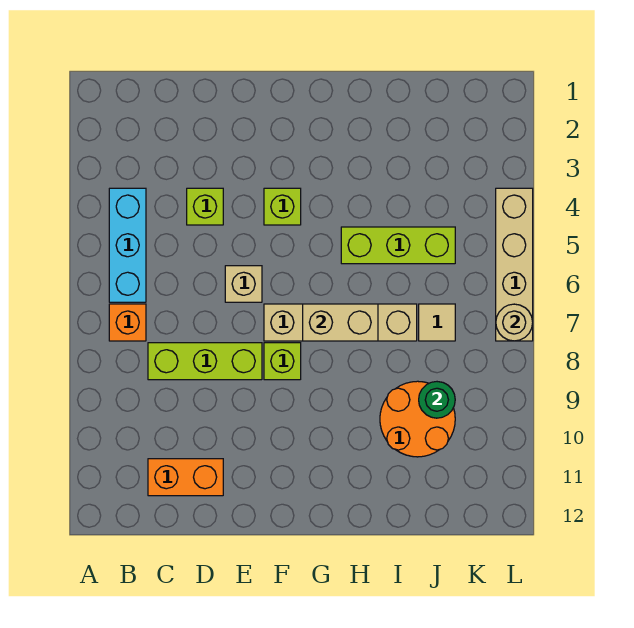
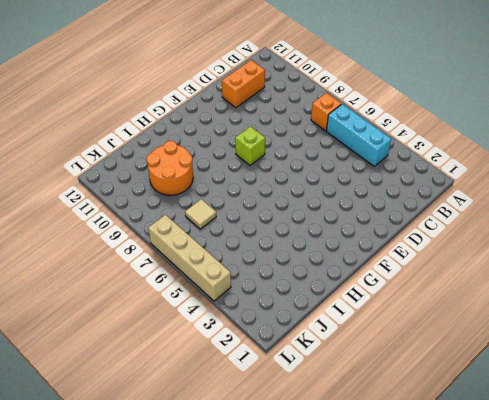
none -> lime brick C8:E8 level 1
none -> lime brick D4 level 1
none -> tan brick E6 level 1

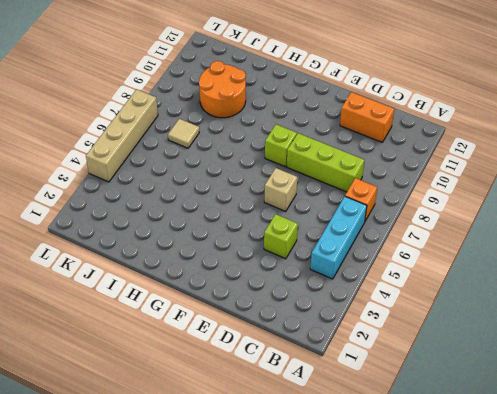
none -> lime brick F4 level 1
none -> tan brick F7:I7 level 1
none -> lime brick H5:J5 level 1

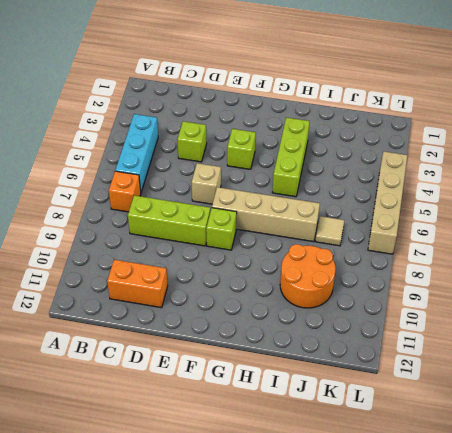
lime brick H3:H5 level 1 -> lime brick H5:J5 level 1
none -> tan brick G7:H7 level 2
none -> green round brick J9 level 2
none -> tan round brick L7 level 2

